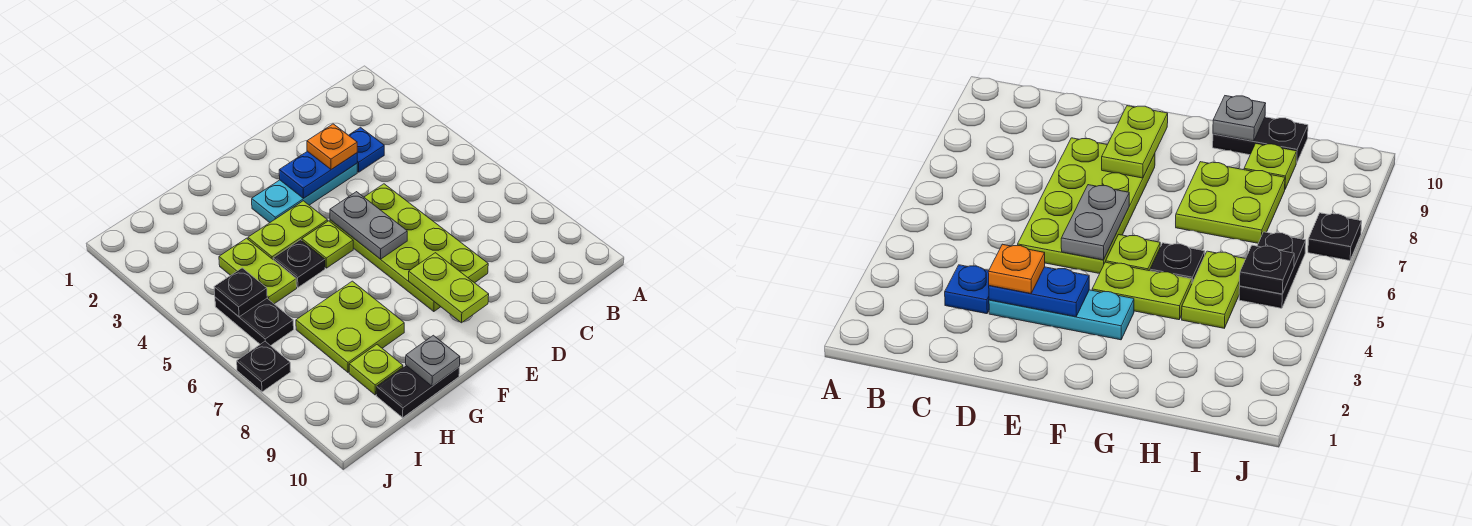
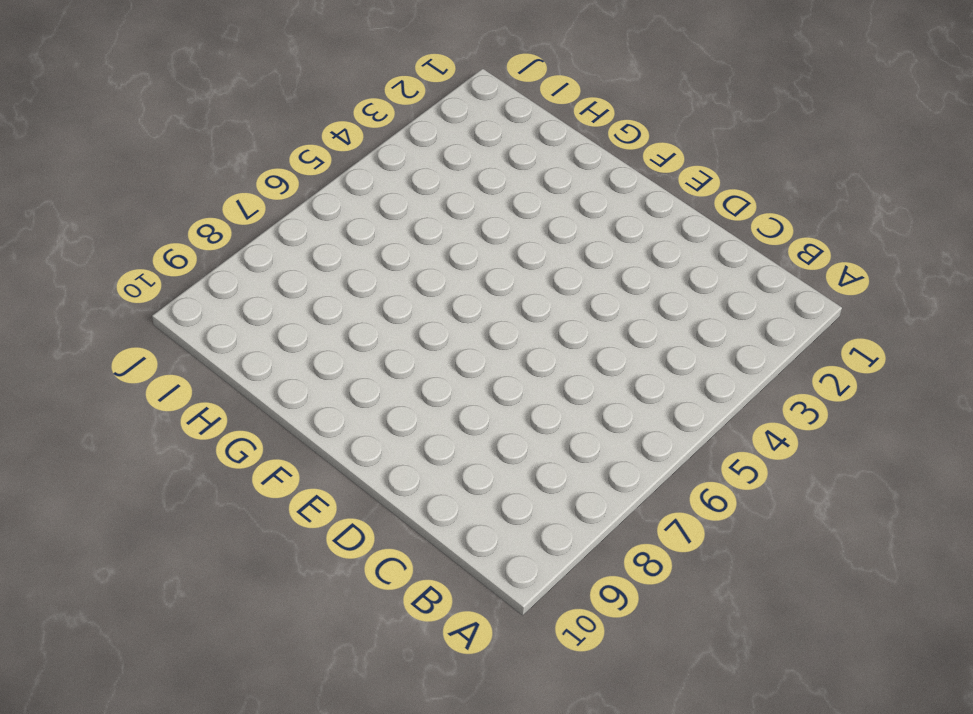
none -> blue plate C3 level 1
none -> cyan plate D3:F3 level 1
none -> lime plate D5:E8 level 1

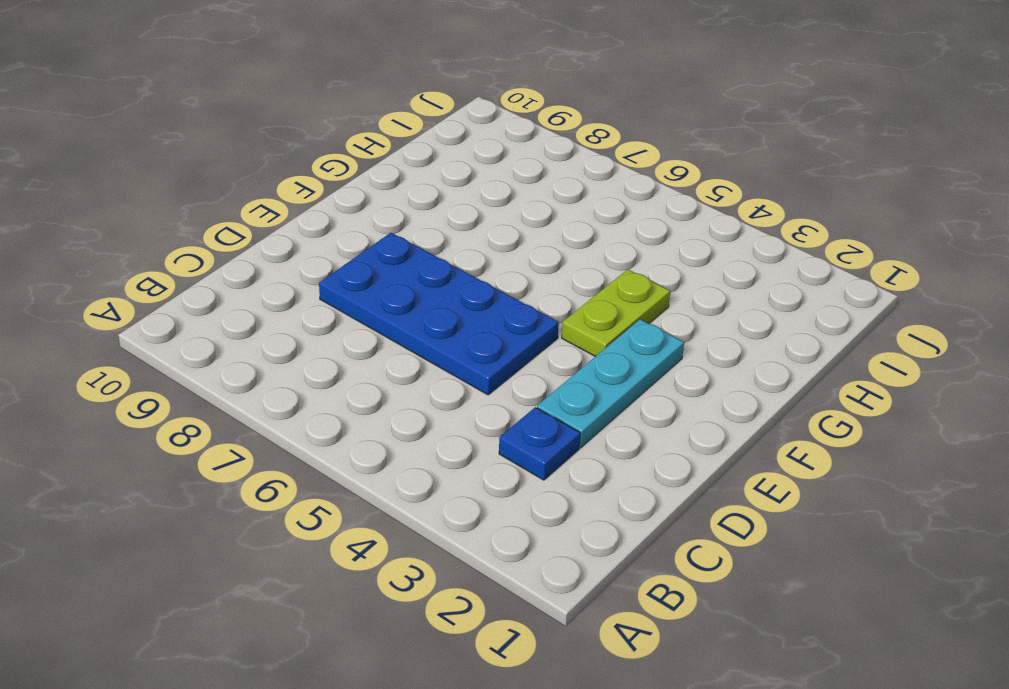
blue plate D5:E8 level 1 -> lime plate D5:E8 level 1
none -> lime plate F5 level 1
none -> black plate G5 level 1
none -> lime plate G7:H8 level 1

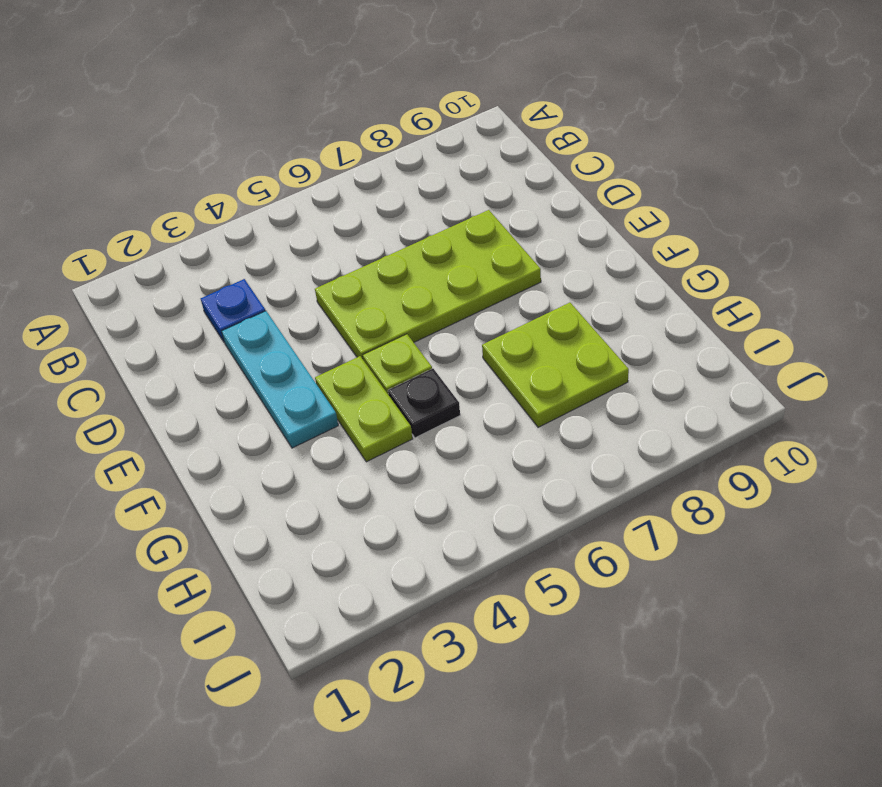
none -> black plate G10:H10 level 1
none -> lime plate H4:H5 level 1
none -> lime plate H9 level 1

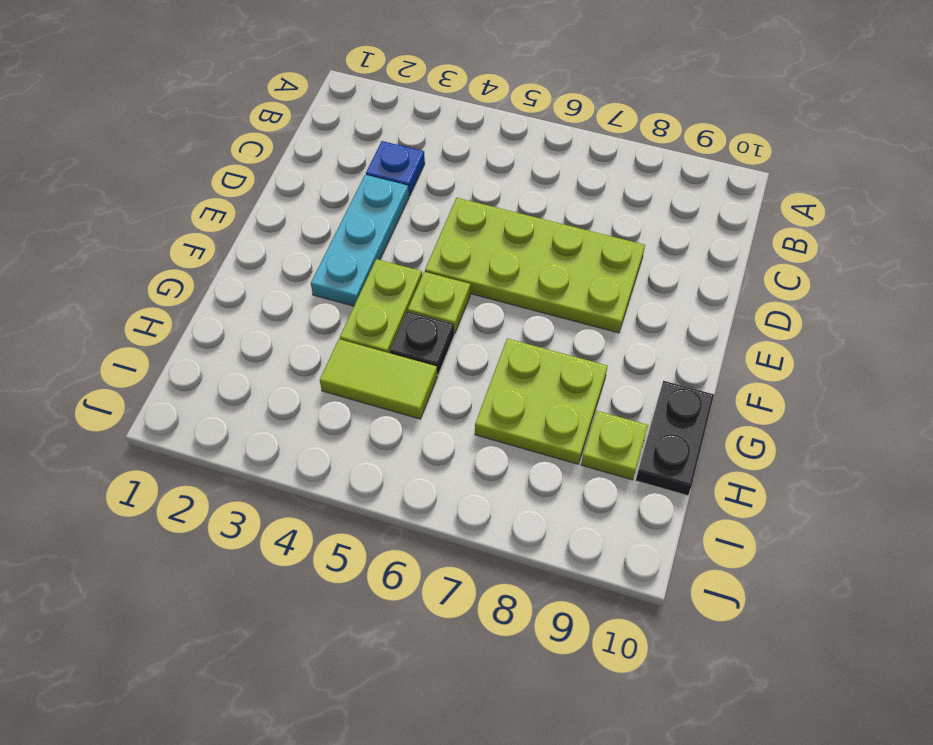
lime tile H4:H5 level 1 -> lime plate H4:H5 level 1
none -> black plate I5:I6 level 1
none -> black plate J7 level 1
none -> blue plate D3:E3 level 2

